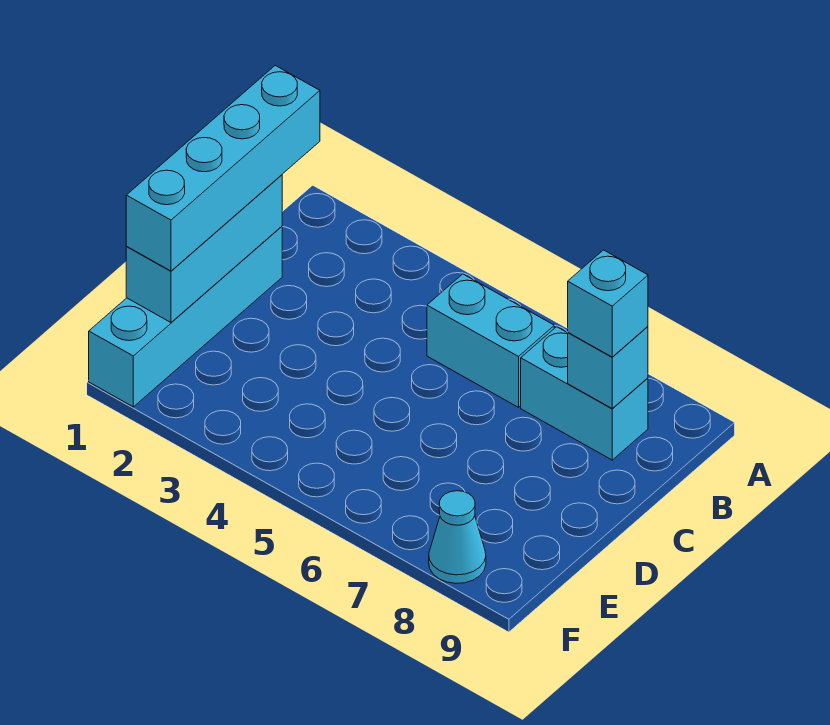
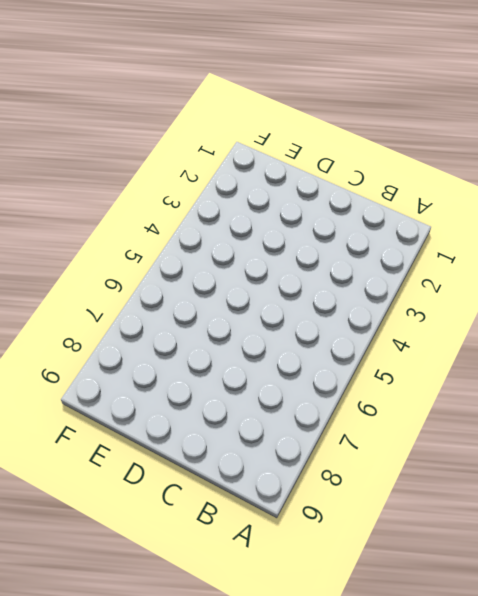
none -> cyan brick B5:B6 level 1
none -> cyan brick B7:B8 level 1

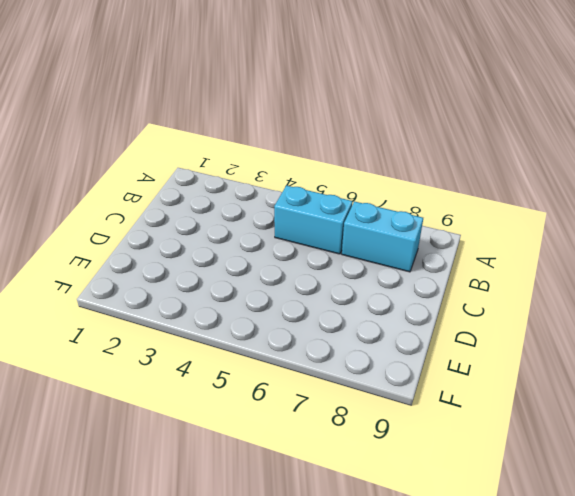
none -> cyan brick C1:F1 level 1
none -> cyan cone F8 level 1

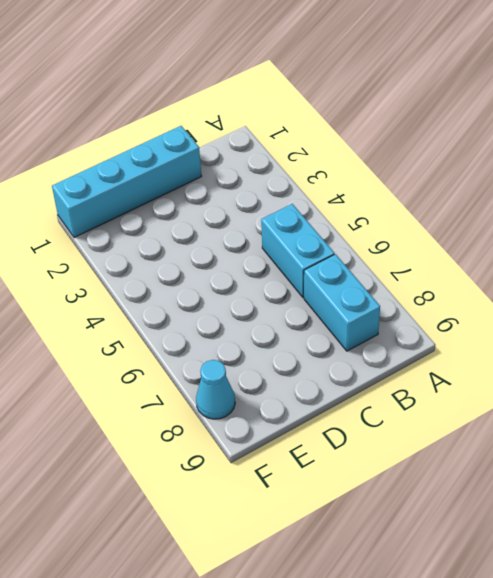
none -> cyan brick B8 level 2
none -> cyan brick C1:E1 level 2

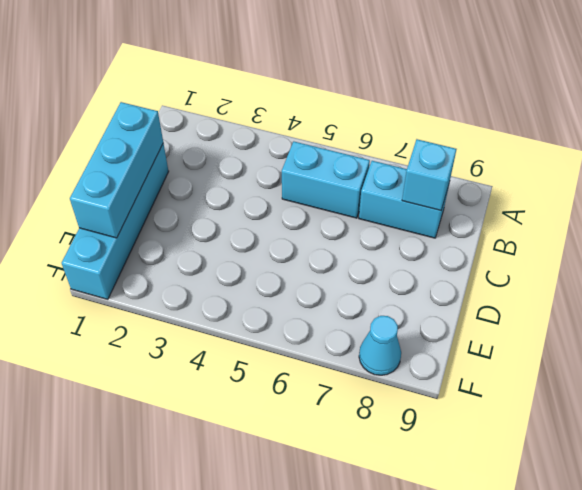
none -> cyan brick B1:E1 level 3
none -> cyan brick B8 level 3

